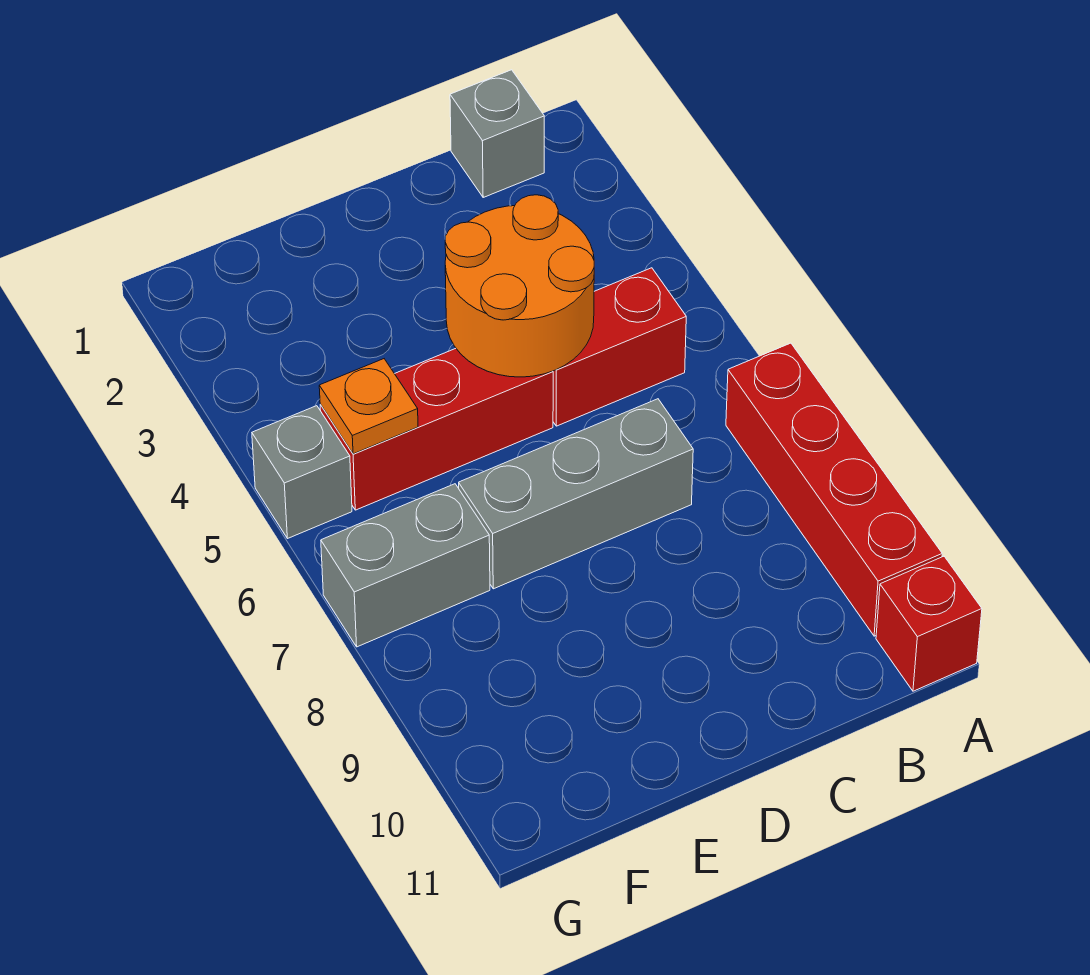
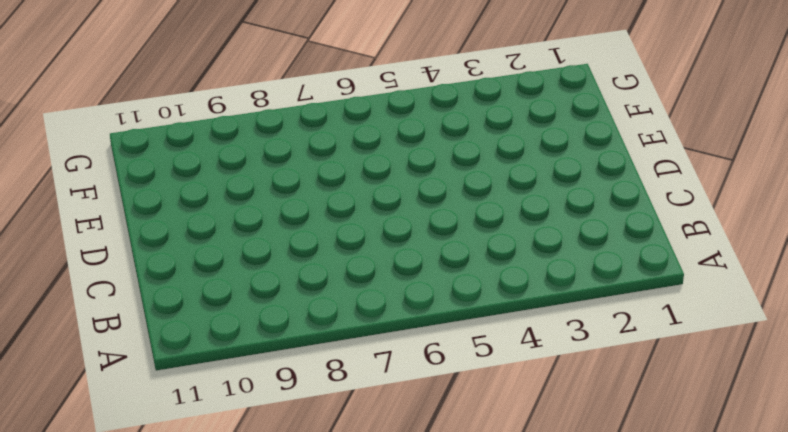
none -> red brick A7:A10 level 1
none -> red brick A11 level 1

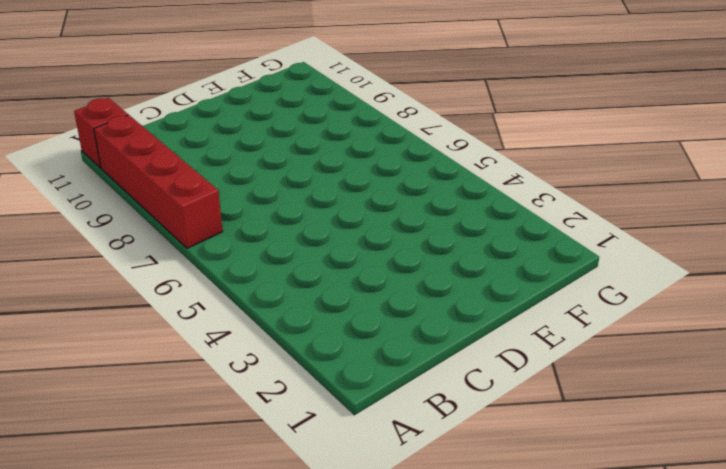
none -> grey brick B1 level 1
none -> red brick B5:C5 level 1

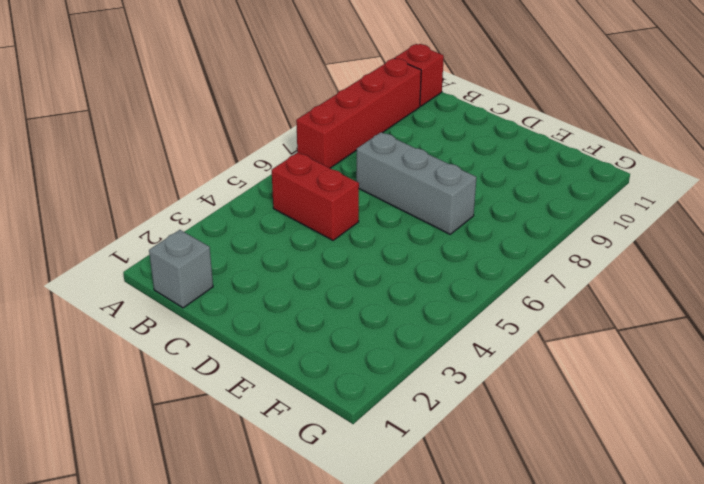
none -> red brick D5:F5 level 1
none -> grey brick F7:G7 level 1

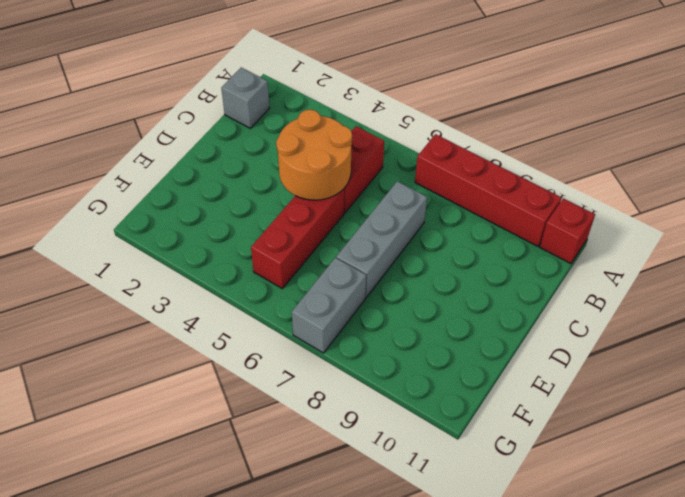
none -> grey brick G5 level 1
none -> orange plate F5 level 2

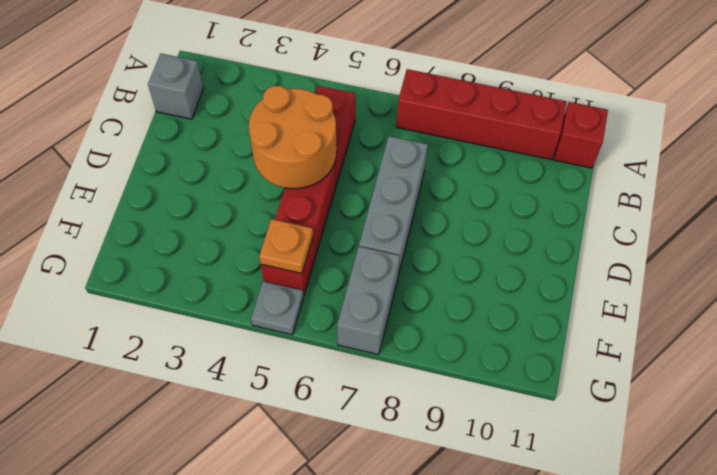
grey plate G5 level 1 -> grey brick G5 level 1

